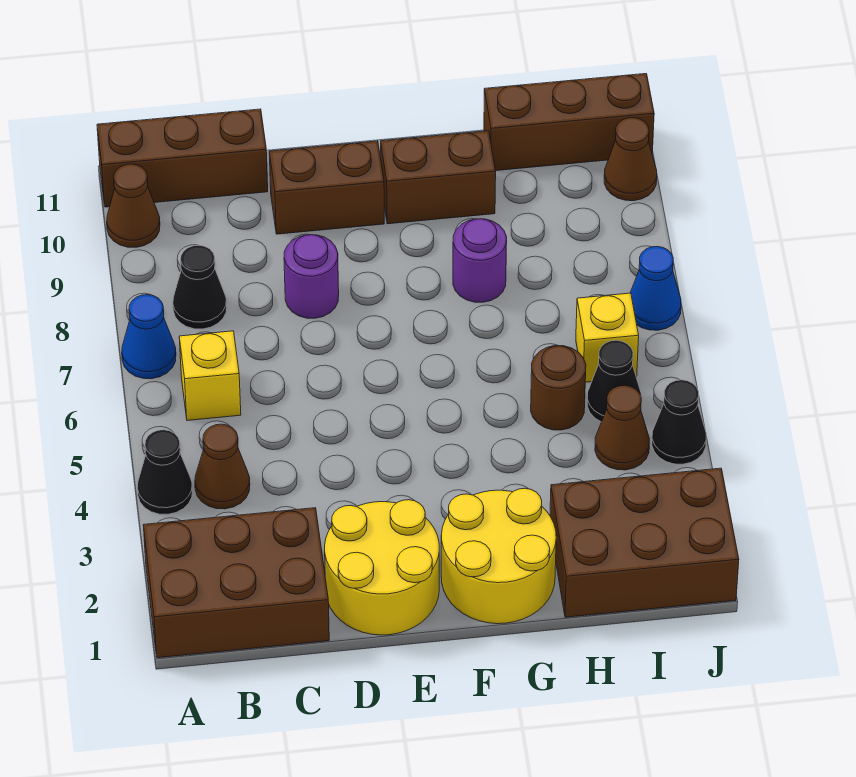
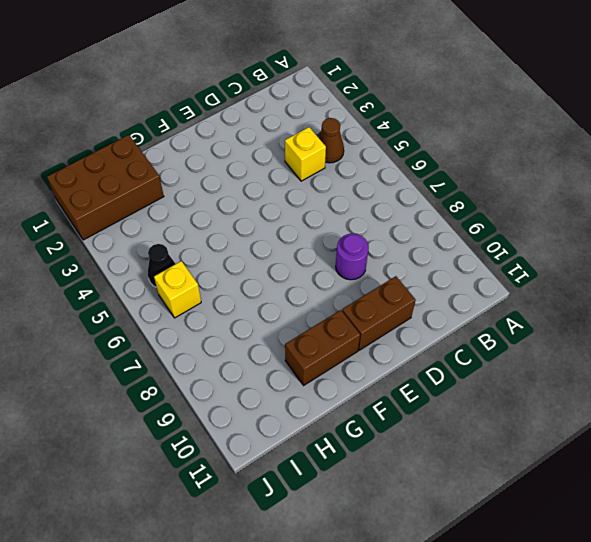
yellow brick C4 level 1 -> yellow brick B6 level 1
none -> brown brick A1:C2 level 1
none -> black cone A4 level 1
none -> blue cone A7 level 1

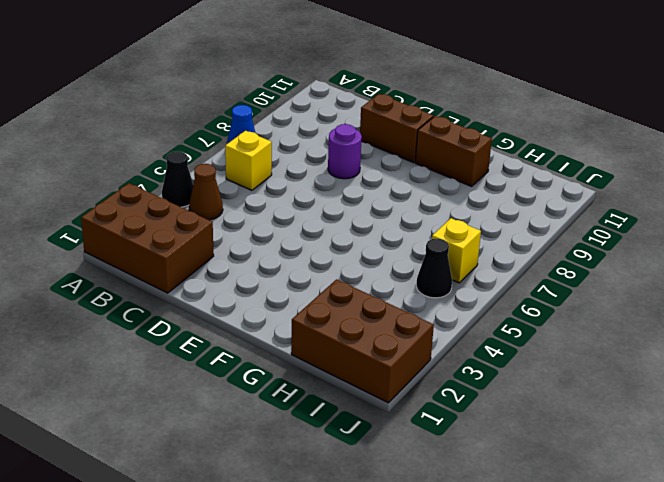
none -> brown cone A10 level 1
none -> brown brick A11:C11 level 1
none -> black cone B8 level 1

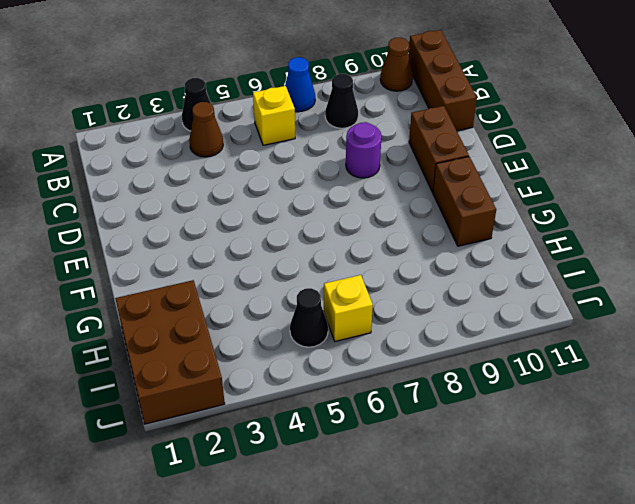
none -> brown brick A1:C2 level 1
none -> yellow round brick D1:E2 level 1
none -> yellow round brick F1:G2 level 1

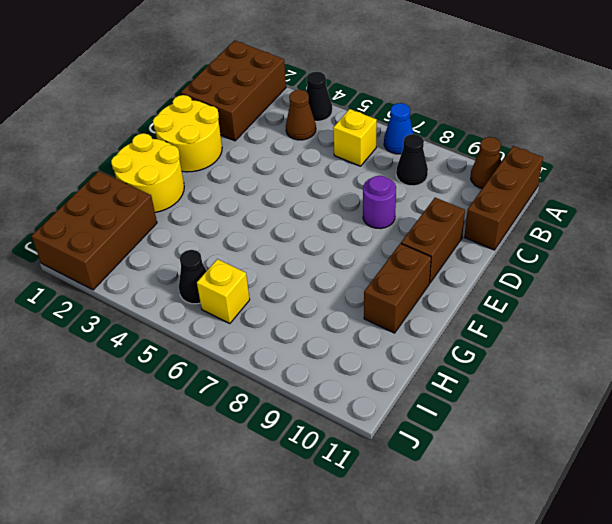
none -> purple round brick G8 level 1
none -> brown round brick H5 level 1
none -> brown brick H11:J11 level 1

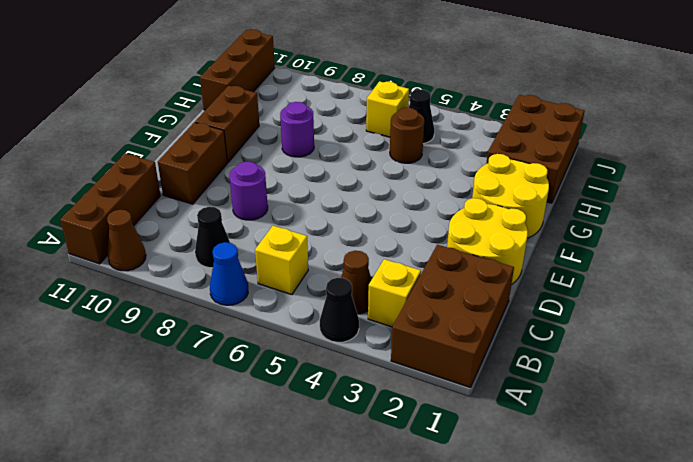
yellow brick B3 level 1 -> none
none -> brown cone I4 level 1
none -> black cone J4 level 1
none -> blue cone J7 level 1

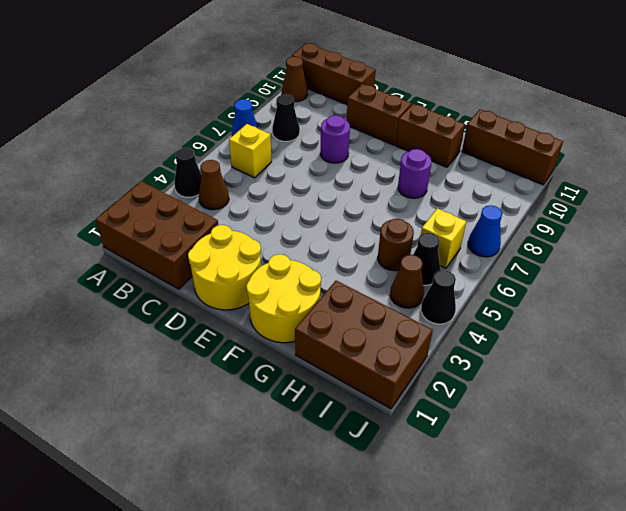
none -> brown cone J10 level 1

